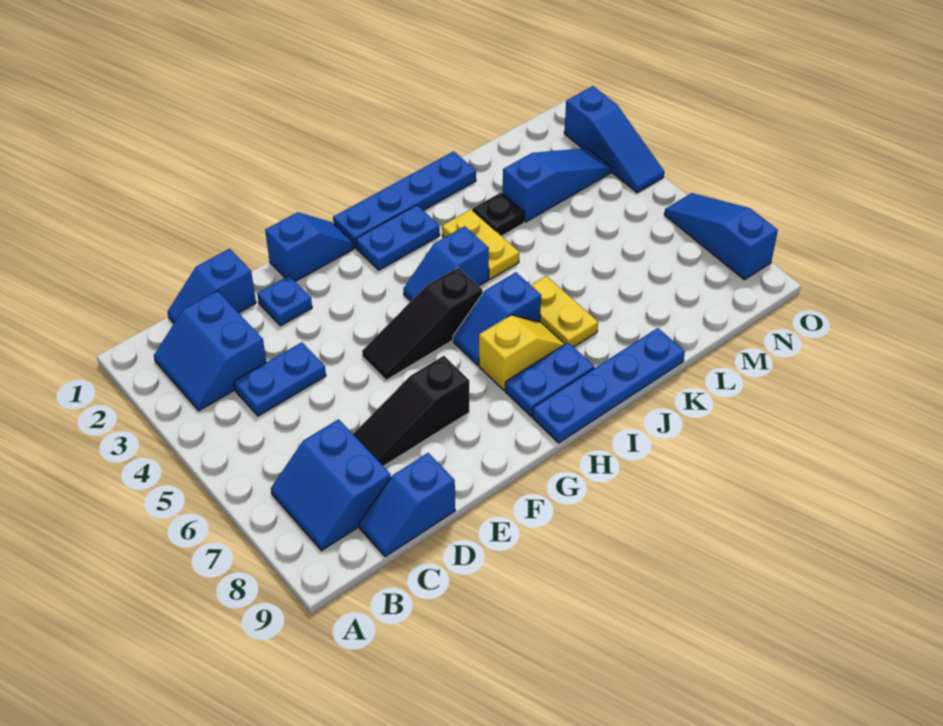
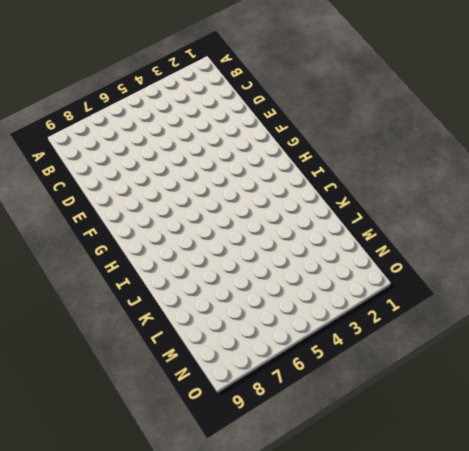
none -> blue slope B2:C3 level 1 top C
none -> blue slope B7:C8 level 1 top C
none -> blue slope C1:D1 level 1 top D

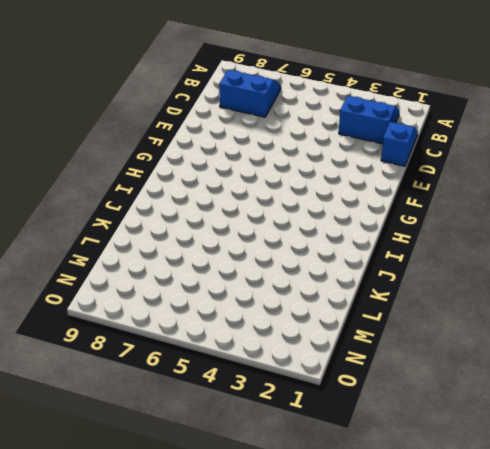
none -> blue plate C4:D4 level 1
none -> blue slope C9:D9 level 1 top D
none -> black slope D7:F7 level 1 top F

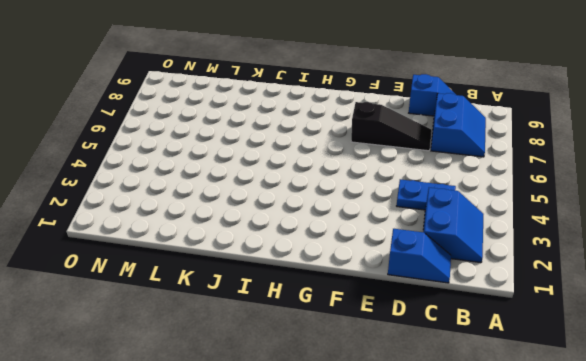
none -> blue plate E2 level 1
none -> blue slope F1:G1 level 1 top F
none -> black slope F5:H5 level 1 top H

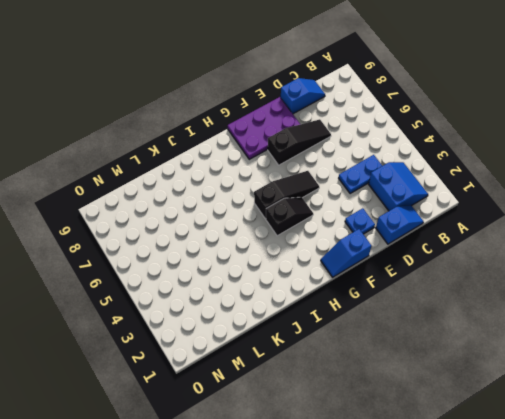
purple plate E8:G9 level 1 -> none
black slope G4:H4 level 1 top H -> blue slope H4:I4 level 1 top I
none -> blue slope B7:C8 level 1 top C
none -> blue plate H1:K1 level 1
none -> blue plate H2:I2 level 1

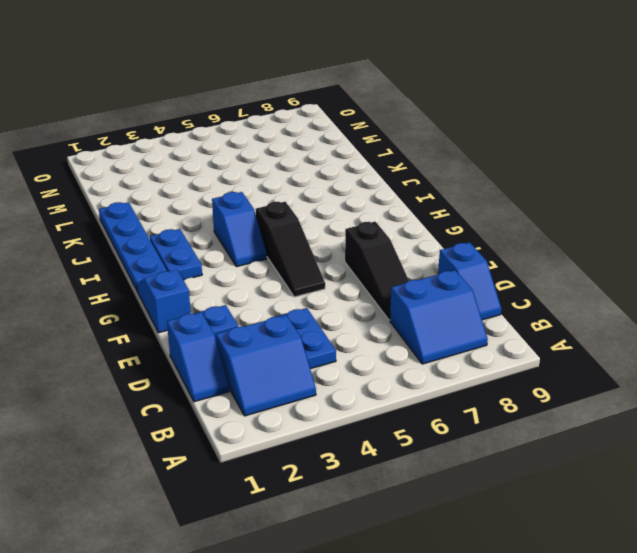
none -> blue slope H6:I6 level 1 top I
none -> yellow slope H7:I7 level 1 top H
none -> blue plate H8:I8 level 1

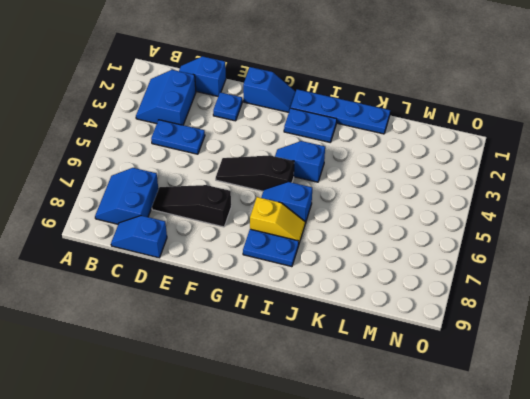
none -> blue plate H9:K9 level 1
none -> yellow plate J3:J4 level 1
none -> yellow plate J6:J7 level 1

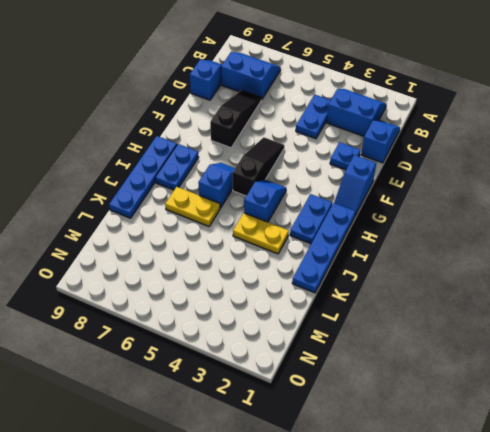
none -> yellow slope H7:I7 level 1 top H
none -> black plate K3 level 1
none -> blue slope L3:N3 level 1 top L

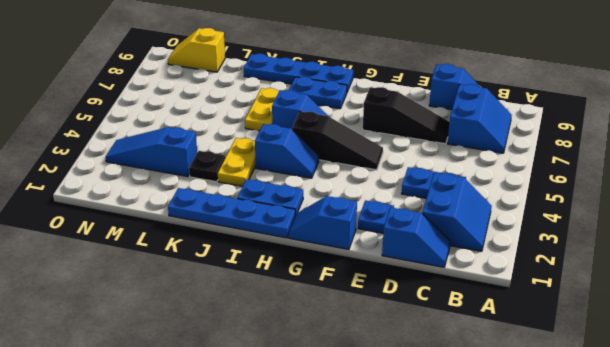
yellow slope M9:N9 level 1 top M -> yellow slope H7:I7 level 1 top H
none -> blue slope O2:O4 level 1 top 2
none -> blue slope O6:O8 level 1 top 8

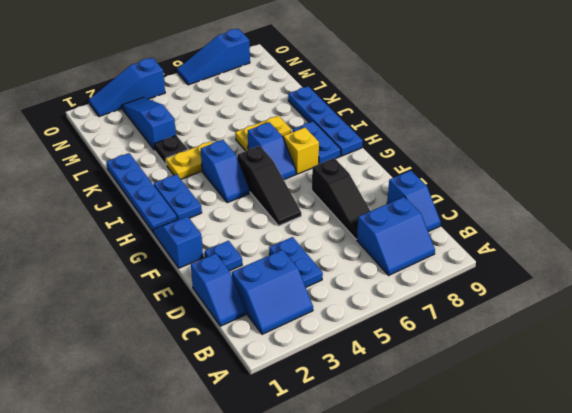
blue slope O2:O4 level 1 top 4 -> blue slope O2:O4 level 1 top 2

